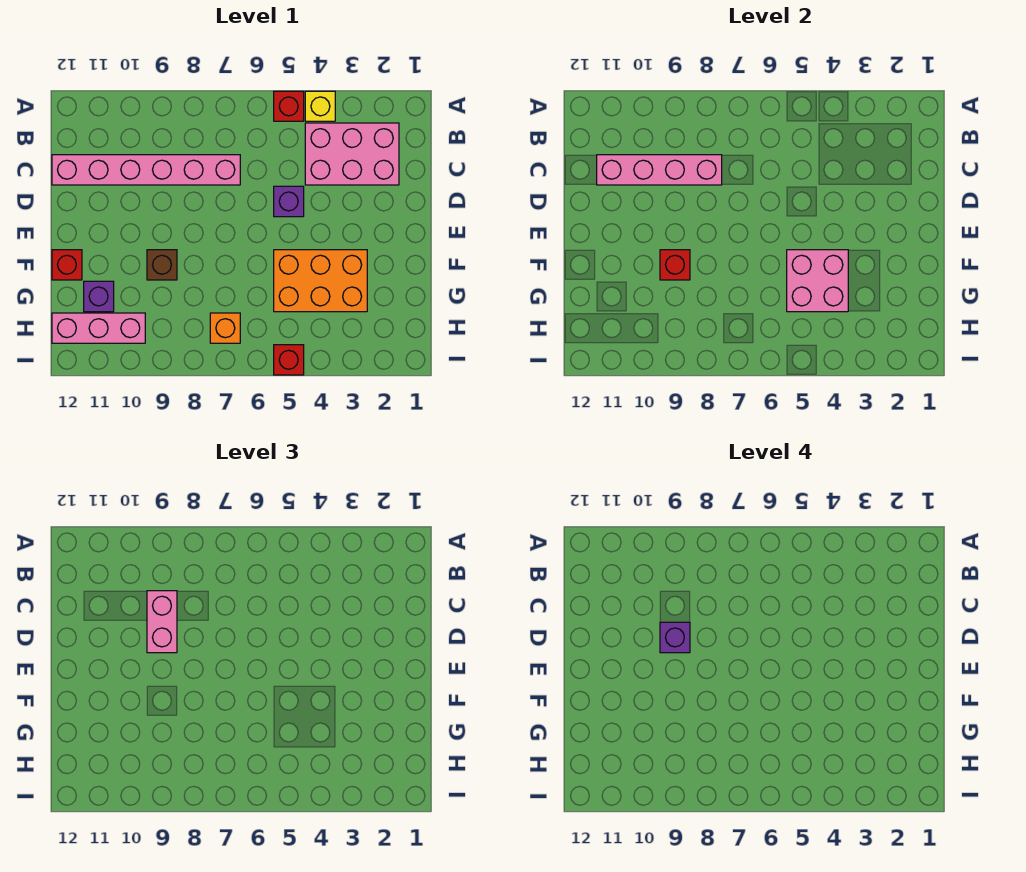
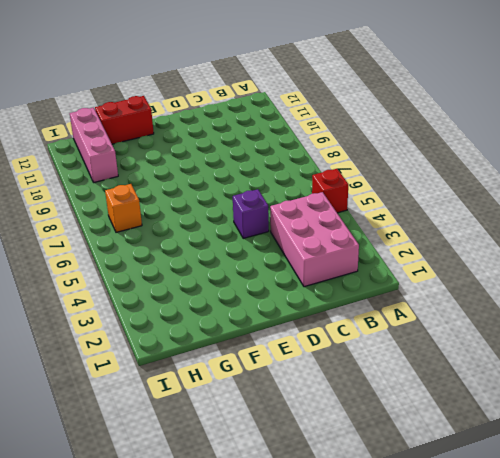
red brick F12:G12 level 1 -> red brick F12 level 1
none -> yellow brick A4 level 1
none -> pink brick C7:C12 level 1
none -> orange brick F3:G5 level 1

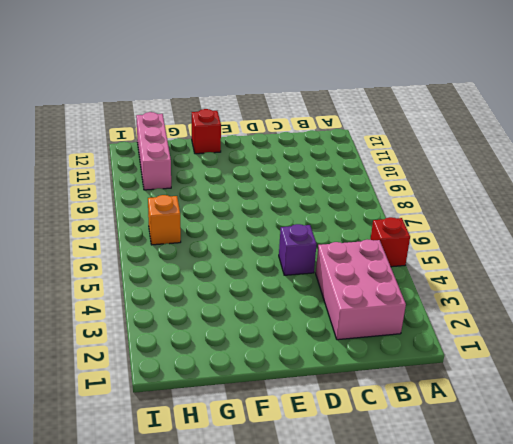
none -> yellow brick A4 level 1
none -> pink brick C7:C12 level 1
none -> orange brick F3:G5 level 1

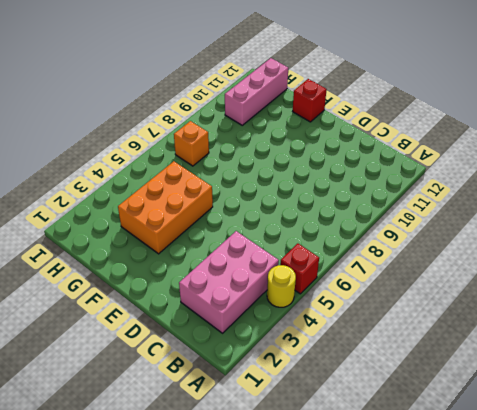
yellow round brick A4 level 1 -> yellow brick A4 level 1
none -> pink brick C7:C12 level 1
none -> purple brick D5 level 1
none -> brown brick F9 level 1

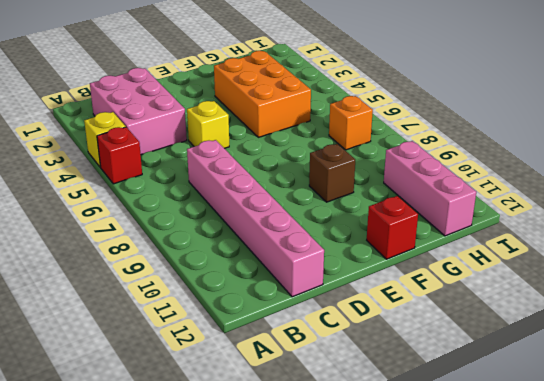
yellow brick D5 level 1 -> purple brick D5 level 1
none -> purple brick G11 level 1
none -> red brick I5 level 1
none -> pink brick C8:C11 level 2

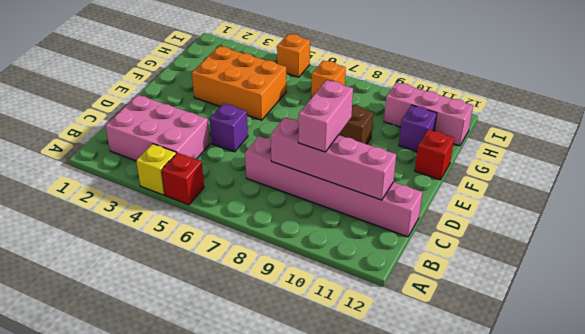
orange brick I5 level 1 -> red brick I5 level 1
none -> pink brick F4:G5 level 2
none -> red brick F9 level 2
none -> purple brick D9 level 4

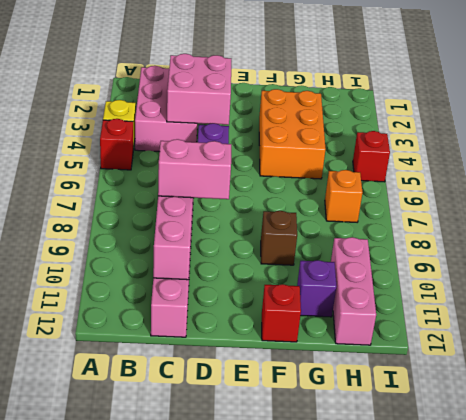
pink brick C3:D4 level 2 -> pink brick F4:G5 level 2
none -> red brick F9 level 2
none -> purple brick D9 level 4

